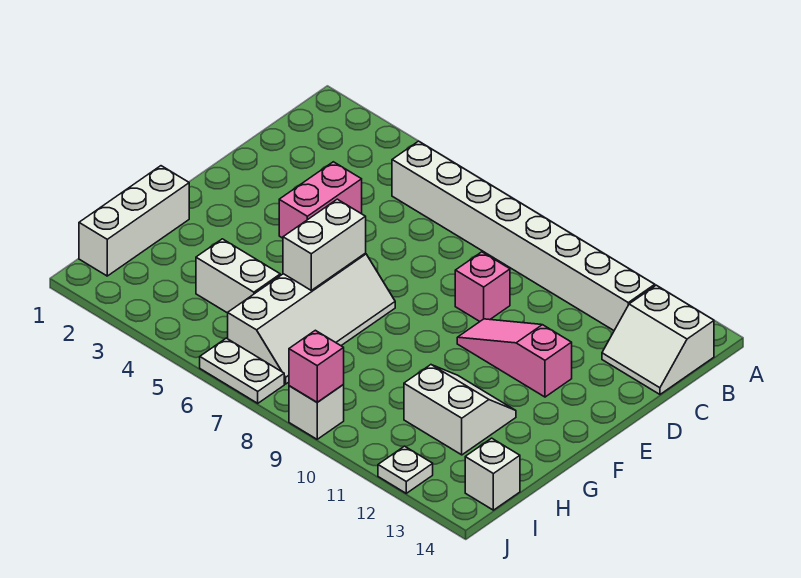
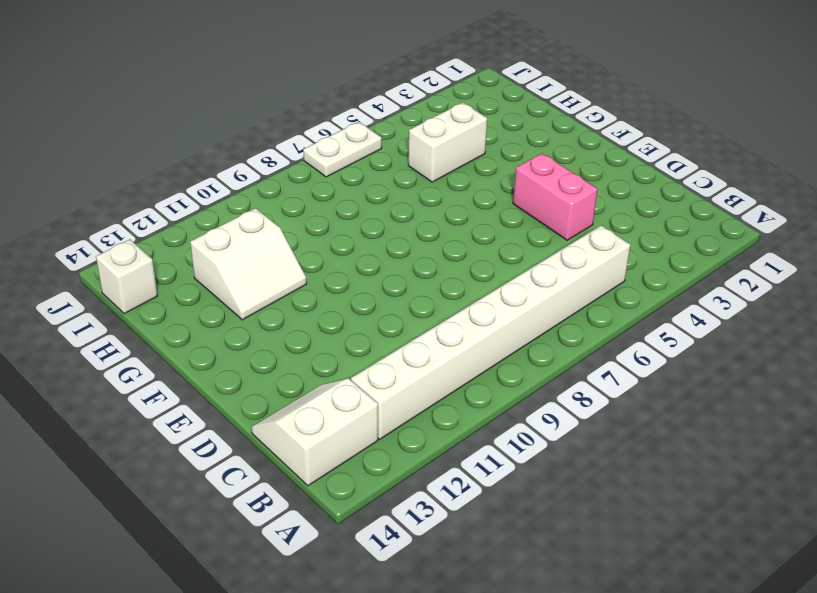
none -> pink brick D9 level 1
none -> pink slope E10:E12 level 1 top 12
none -> white slope F6:I7 level 1 top 6

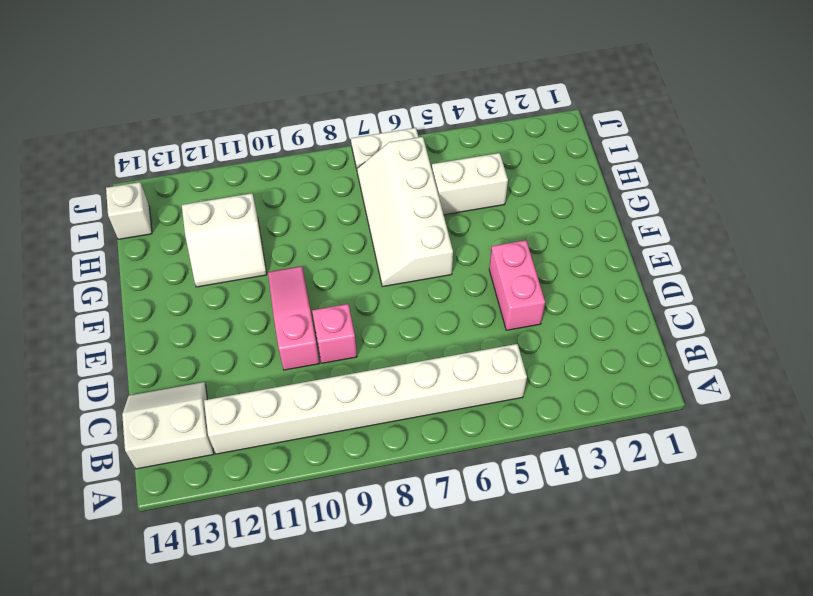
pink slope D10:F10 level 1 top D -> pink slope E10:E12 level 1 top 12
none -> white brick G1:I1 level 1
none -> white brick J9 level 1
none -> white plate J12 level 1

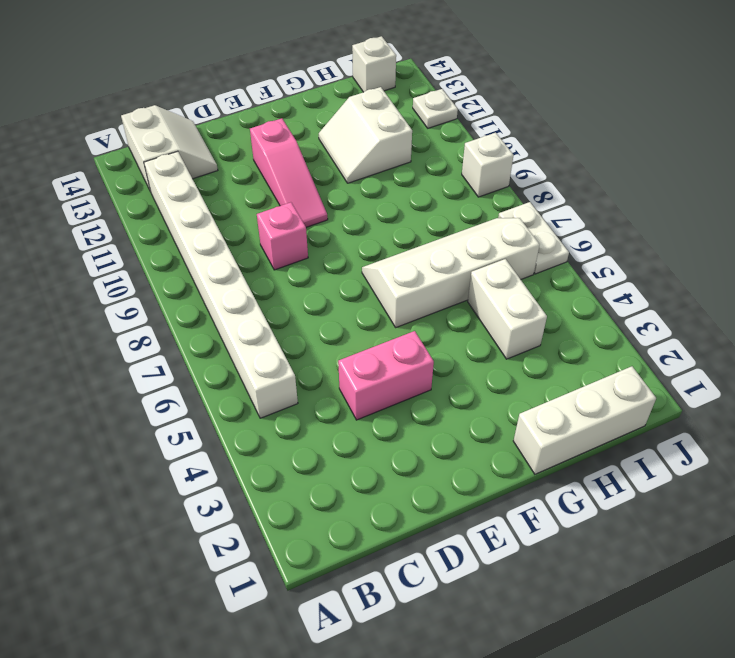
none -> white brick F6:G6 level 2
none -> pink brick J9 level 2

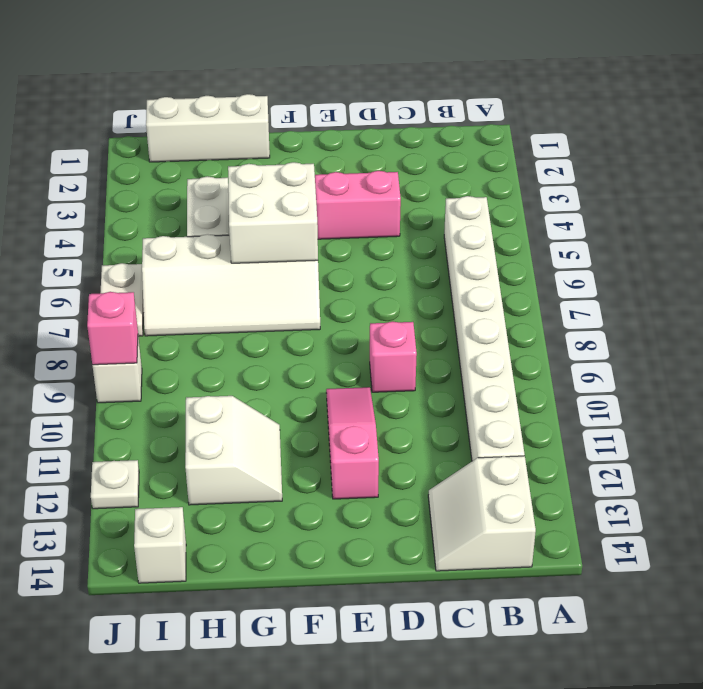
white brick F5:G6 level 2 -> white brick F6:G6 level 2

